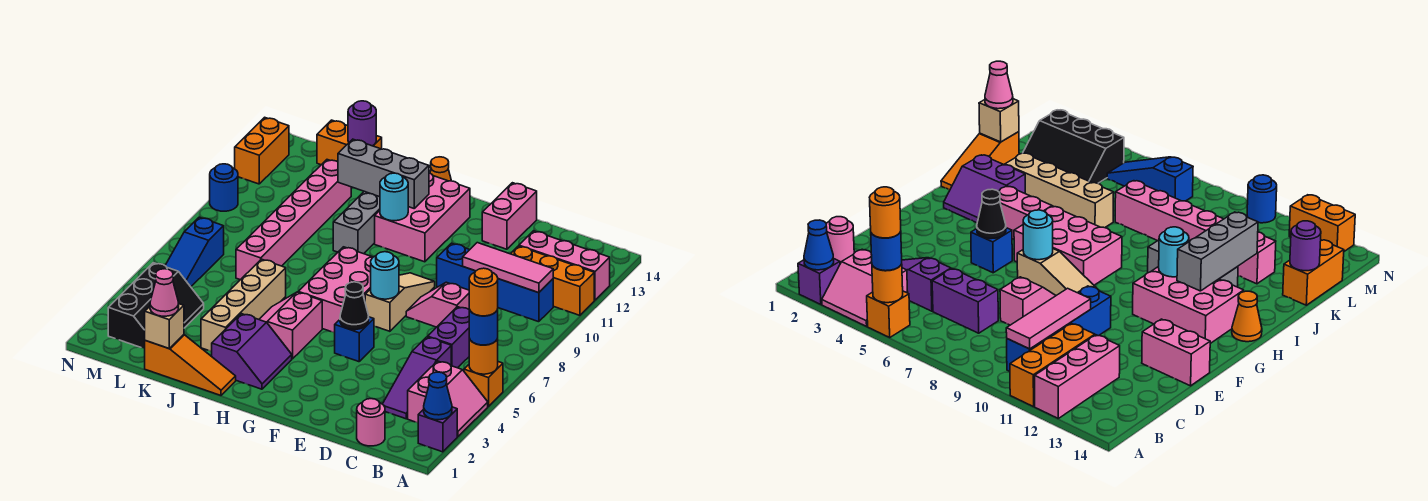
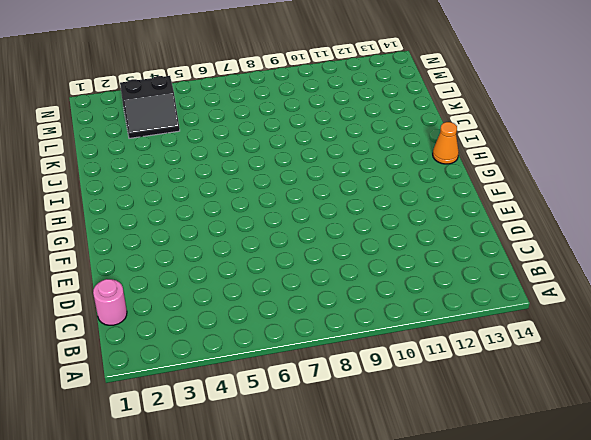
black slope L3:M4 level 1 top M -> black slope L2:M4 level 1 top M
none -> purple brick A2 level 1
none -> pink slope A3:B4 level 1 top B
none -> orange brick A5 level 1
none -> orange brick A11:C11 level 1

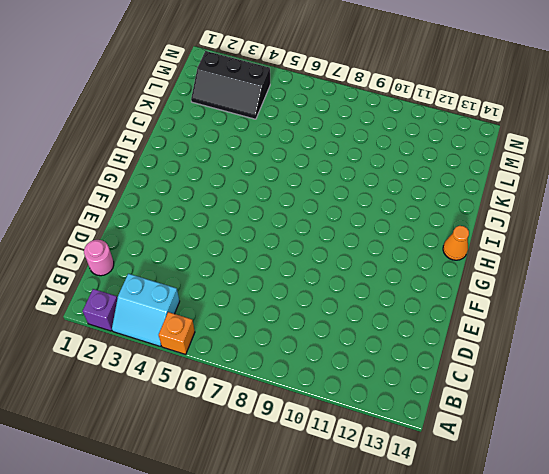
cyan slope A3:B4 level 1 top B -> pink slope A3:B4 level 1 top B
none -> orange brick A11:C11 level 1
none -> pink brick A12:C12 level 1
none -> blue brick B10:E10 level 1
none -> purple slope C3:C5 level 1 top 5

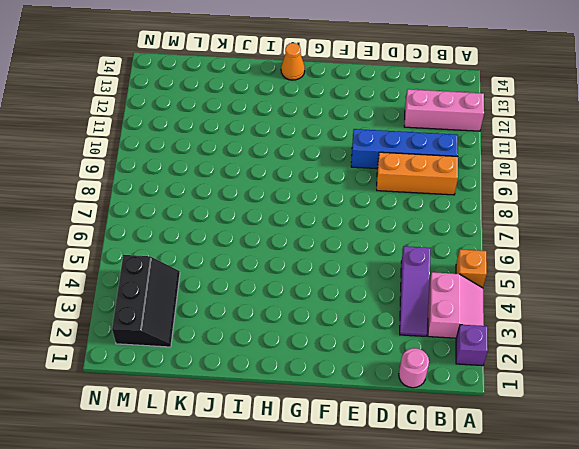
orange brick B9:D9 level 1 -> orange brick A11:C11 level 1
none -> purple brick C6:C7 level 1
none -> pink slope D8:E8 level 1 top D
none -> pink brick E13:E14 level 1
none -> blue brick F5 level 1

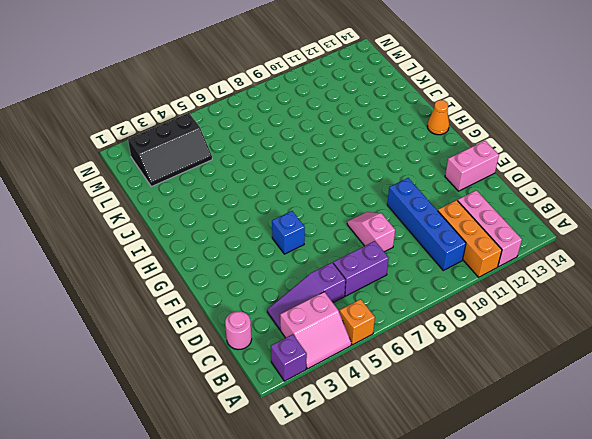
none -> tan slope F7:F9 level 1 top 7
none -> pink brick G6:H8 level 1
none -> pink brick G11:H13 level 1
none -> purple slope H2:I3 level 1 top I

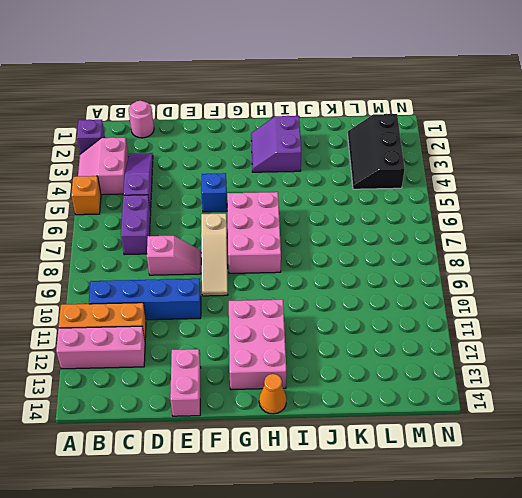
none -> pink slope H4:I5 level 1 top H
none -> orange slope I1:K1 level 1 top K
none -> grey brick I10:I12 level 1
none -> tan brick J3:J6 level 1

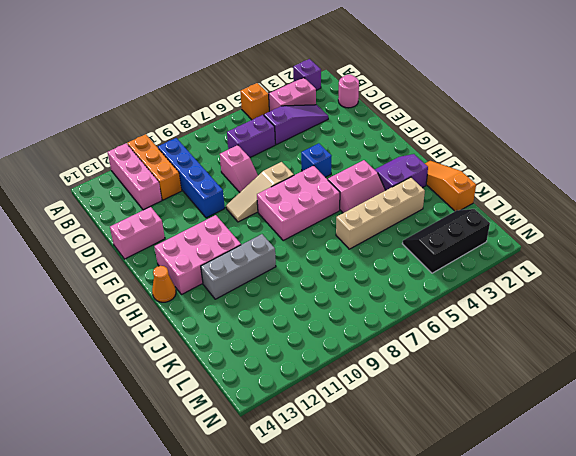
none -> pink brick K7:K12 level 1
none -> orange brick K14:L14 level 1
none -> blue slope M5:M7 level 1 top 7
none -> blue round brick N10 level 1

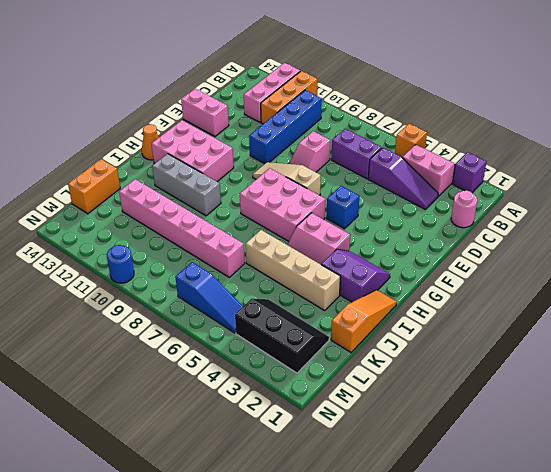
none -> orange brick N12:N13 level 1
none -> blue cone A2 level 2
none -> orange round brick A5 level 2
none -> pink tile B10:D10 level 2

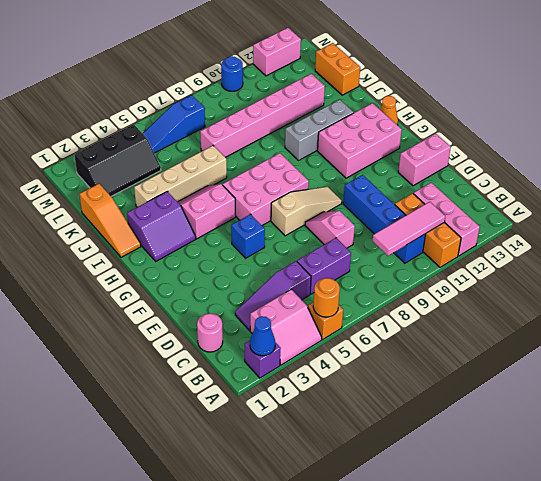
pink tile B9:B11 level 2 -> pink tile B10:D10 level 2
pink brick N12:N13 level 1 -> orange brick N12:N13 level 1
none -> black cone F5 level 2
none -> cyan round brick F7 level 2
none -> cyan round brick H11 level 2
none -> grey brick H12:J12 level 2

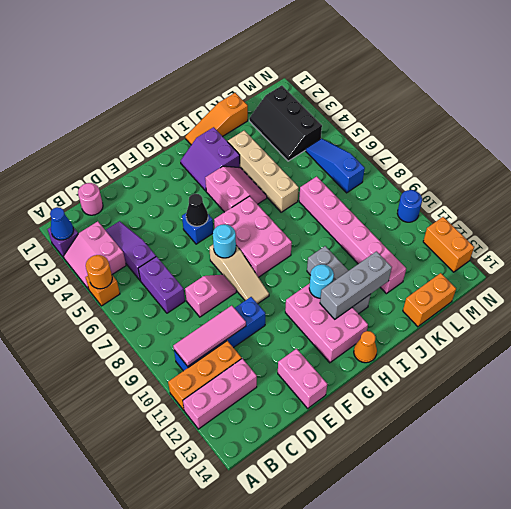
none -> tan brick K1 level 2
none -> purple round brick K14 level 2
none -> blue round brick A5 level 3
none -> pink cone K1 level 3

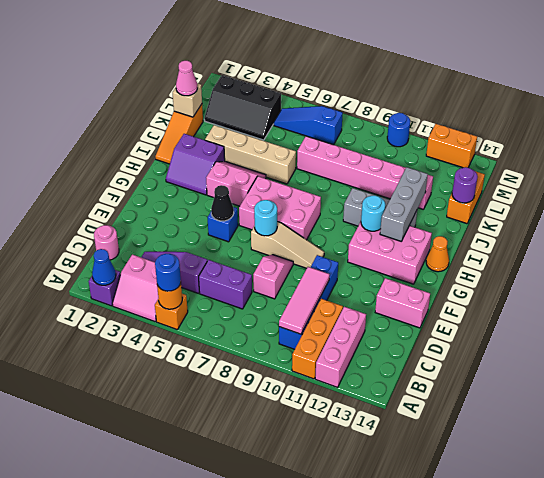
none -> orange round brick A5 level 4

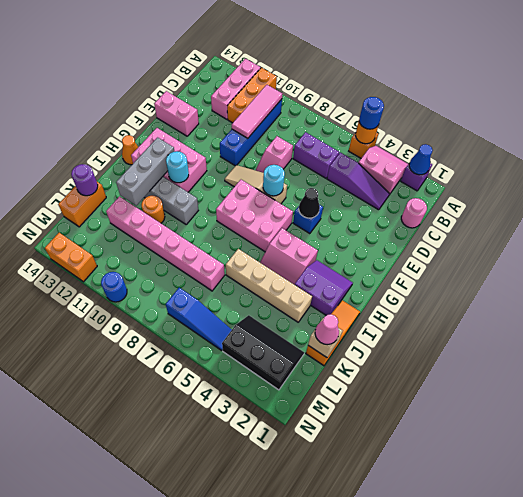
orange round brick J11 level 1 -> orange round brick A5 level 4

